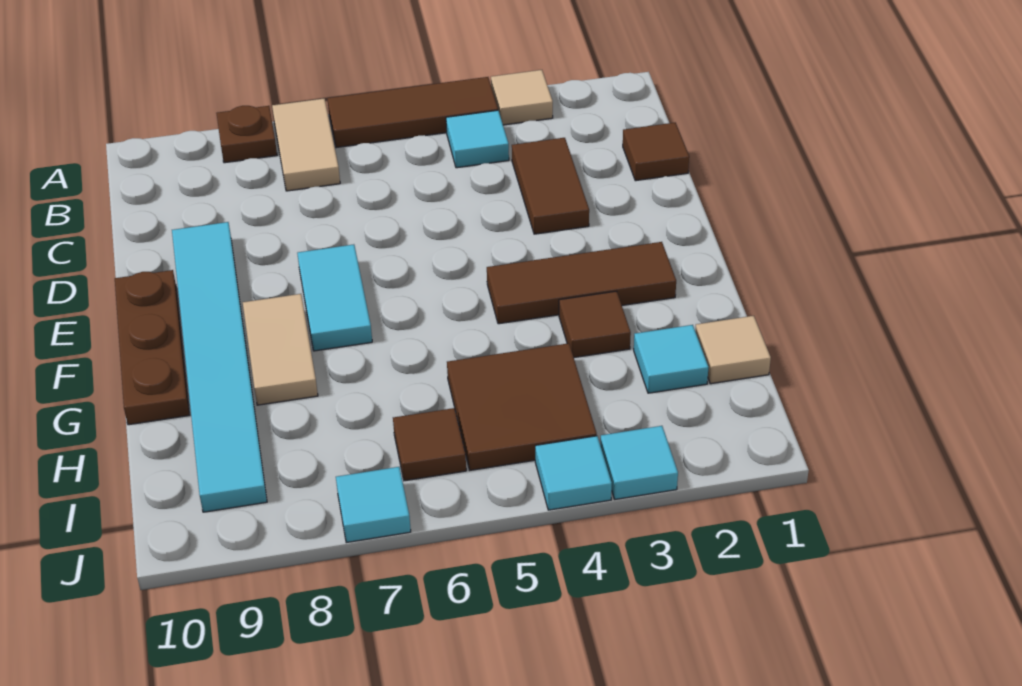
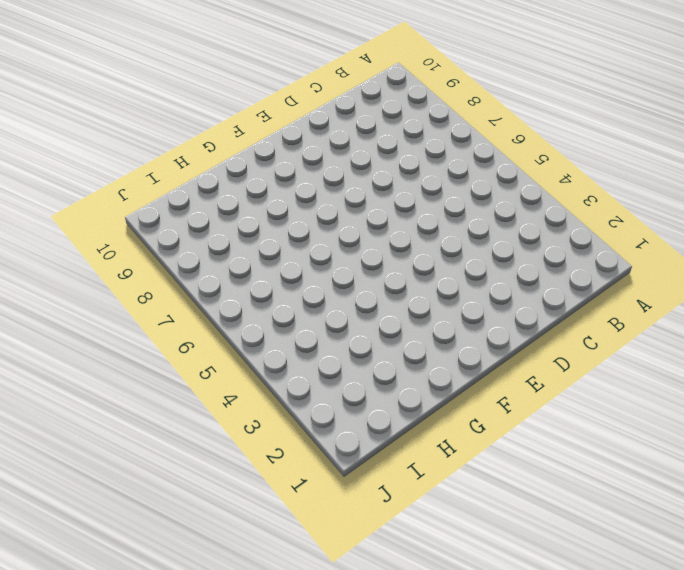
none -> tan tile A3 level 1
none -> brown tile A4:A6 level 1
none -> tan tile A7:B7 level 1

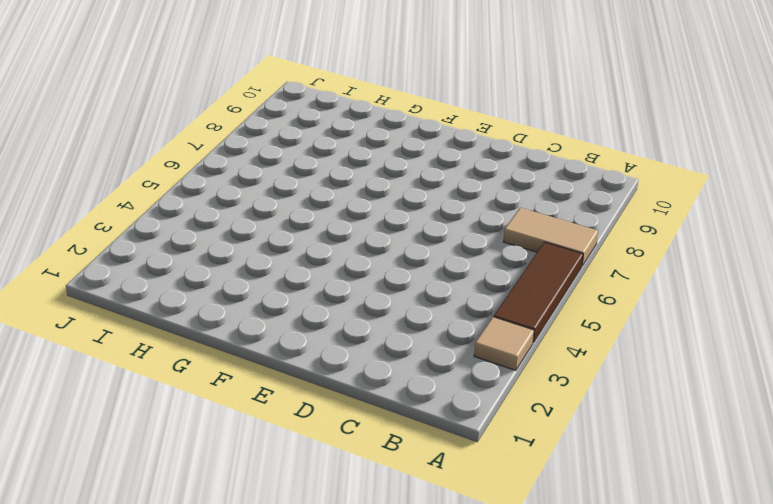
none -> brown plate A8 level 1
none -> cyan tile B4 level 1
none -> brown tile C1 level 1

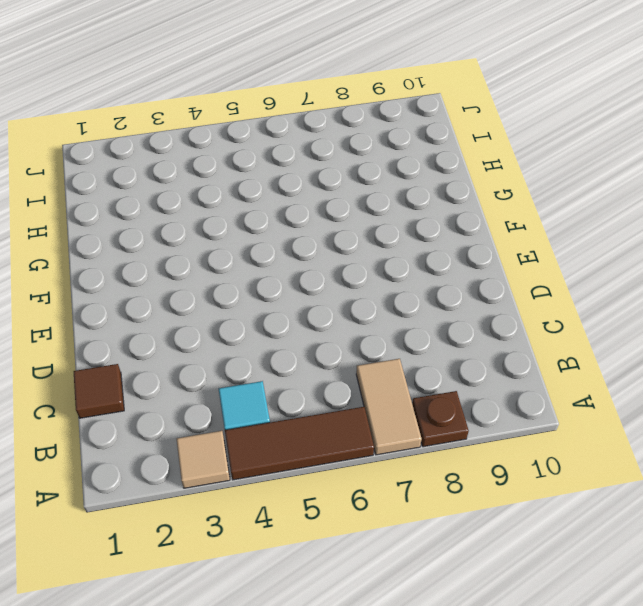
none -> brown tile C3:D3 level 1
none -> cyan tile D9:I9 level 1
none -> cyan tile E7:F7 level 1

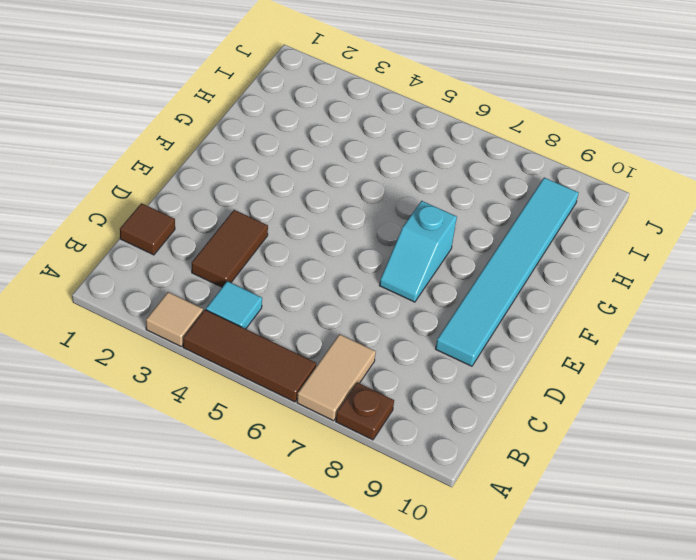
cyan slope E7:F7 level 1 top F -> cyan tile E7:F7 level 1
none -> brown plate E10:G10 level 1
none -> brown tile F2:F4 level 1
none -> tan tile F8:G8 level 1

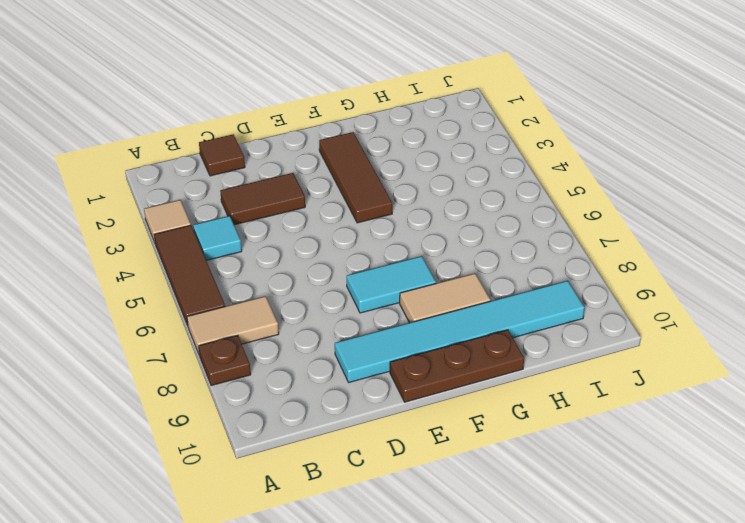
none -> brown tile G3 level 1
none -> tan tile H1 level 1
none -> cyan tile H2 level 1

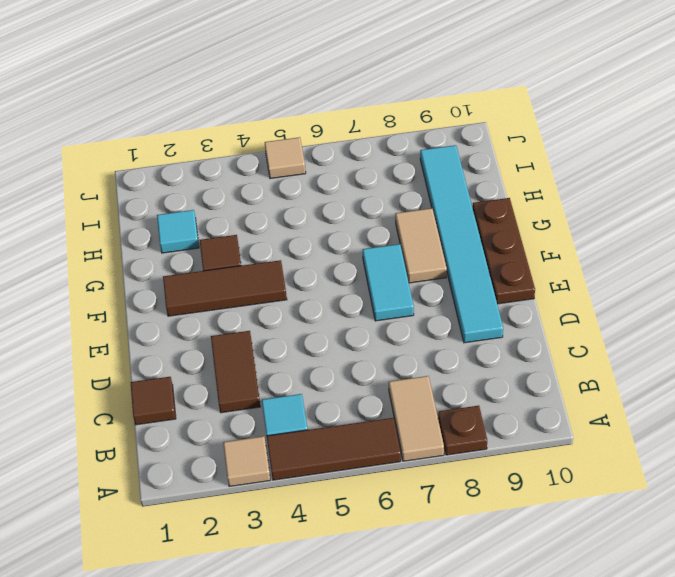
tan tile J5 level 1 -> tan tile H1 level 1
none -> brown tile H4:I5 level 1
none -> brown tile I6 level 1
none -> cyan tile J3 level 1

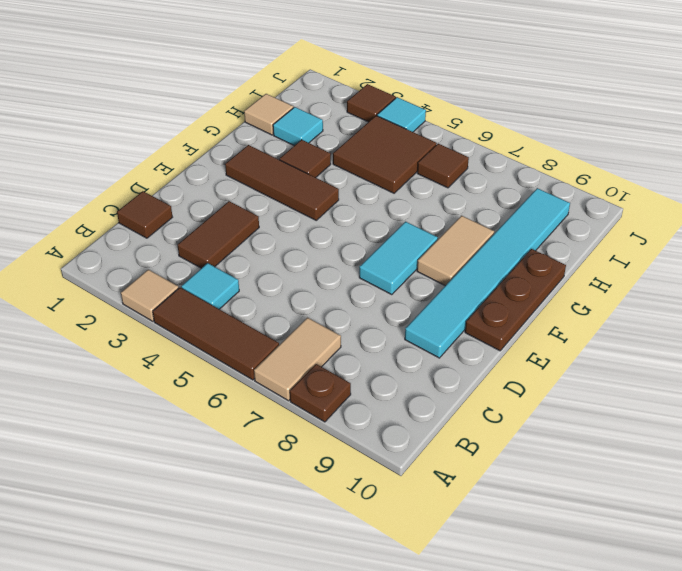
brown tile J3 level 1 -> cyan tile J3 level 1
none -> cyan tile J7 level 1

